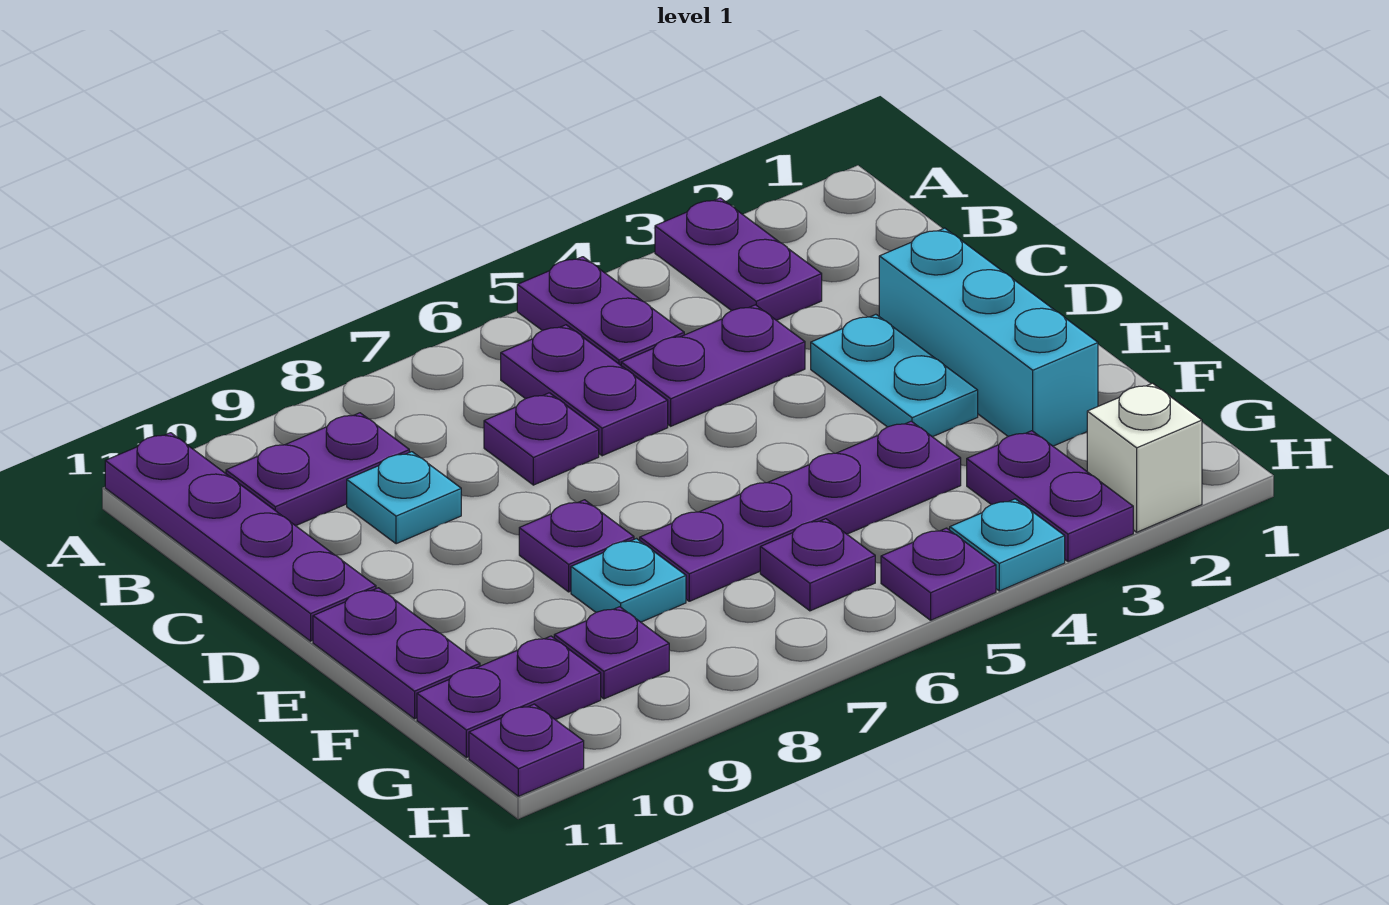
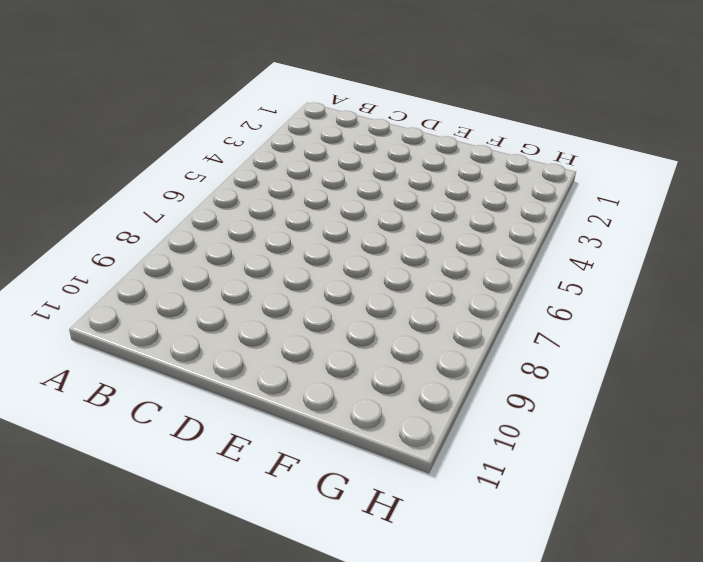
none -> purple plate A3:B3 level 1
none -> purple plate A5:B5 level 1
none -> purple plate A11:D11 level 1

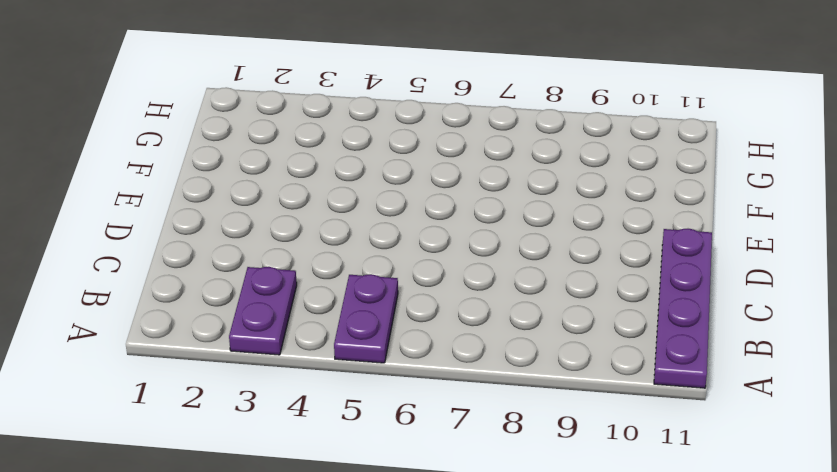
none -> purple plate B6:C6 level 1
none -> purple plate B9:B10 level 1
none -> purple plate C4:C5 level 1

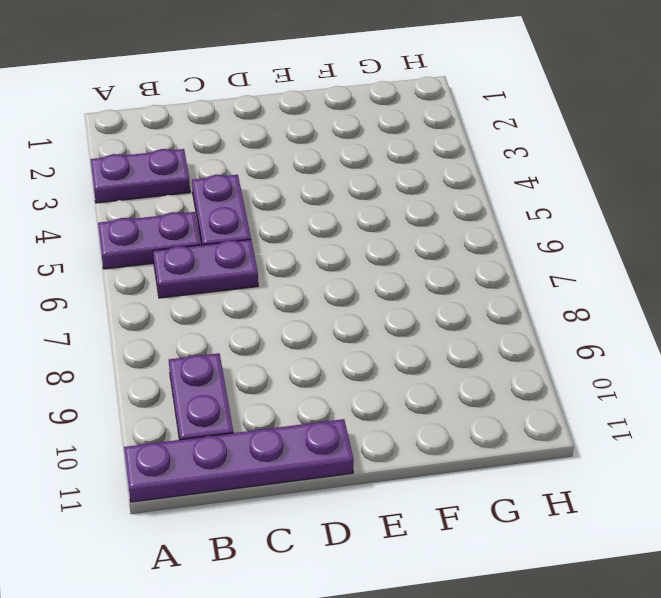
none -> purple plate C7 level 1
none -> cyan plate C9 level 1
none -> cyan brick D2:F2 level 1

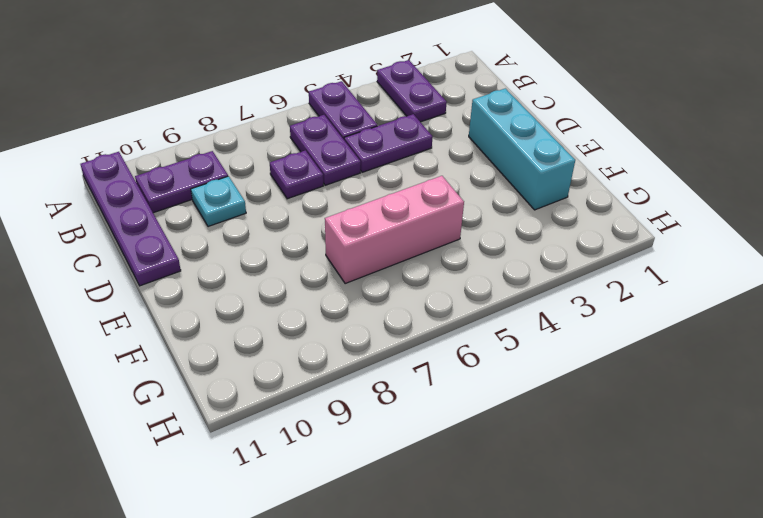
pink brick F5:F7 level 1 -> purple plate F4:F7 level 1
none -> cyan plate D3:E3 level 1
none -> purple plate E8 level 1
none -> purple plate E11:F11 level 1

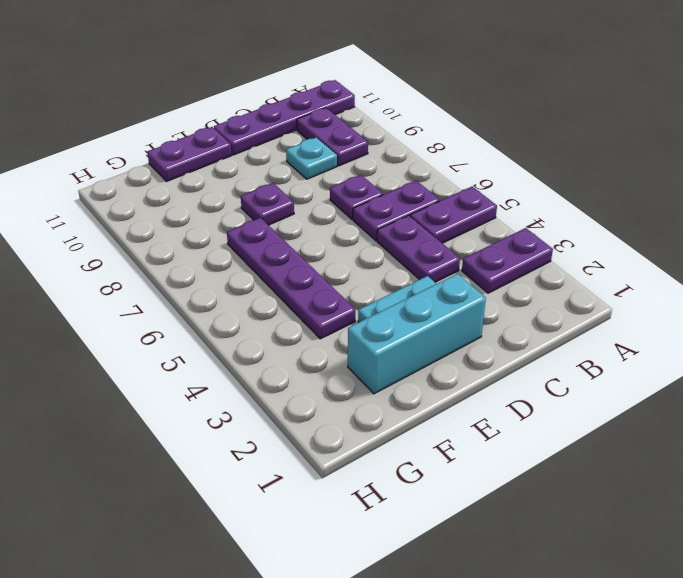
none -> cyan plate F8 level 1
none -> purple plate G3:H3 level 1
none -> purple plate G6 level 1

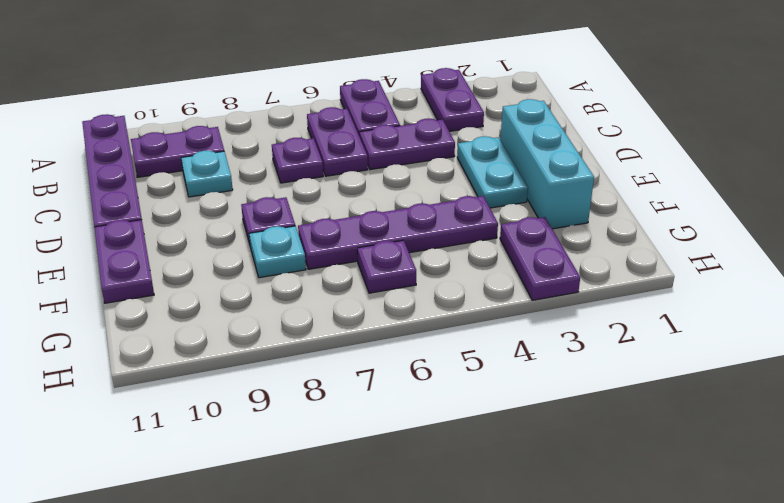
none -> purple plate G9 level 1
none -> purple plate G10:G11 level 1
none -> white brick H2 level 1

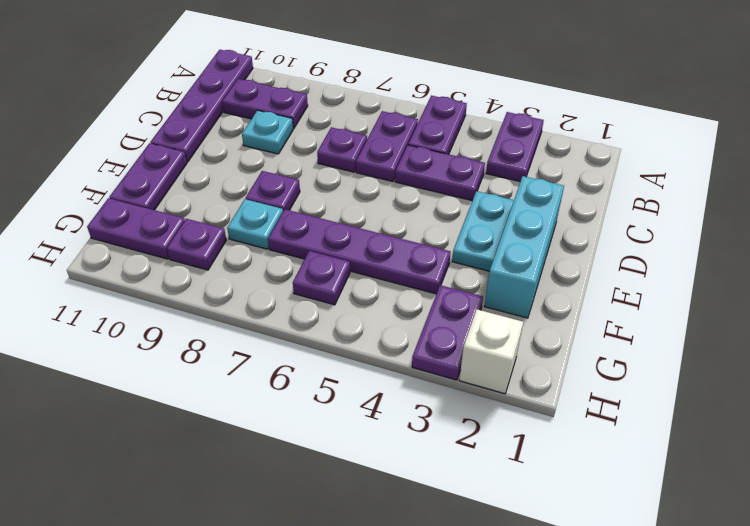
none -> cyan plate H4 level 1
none -> purple plate H5 level 1
none -> purple plate H11 level 1

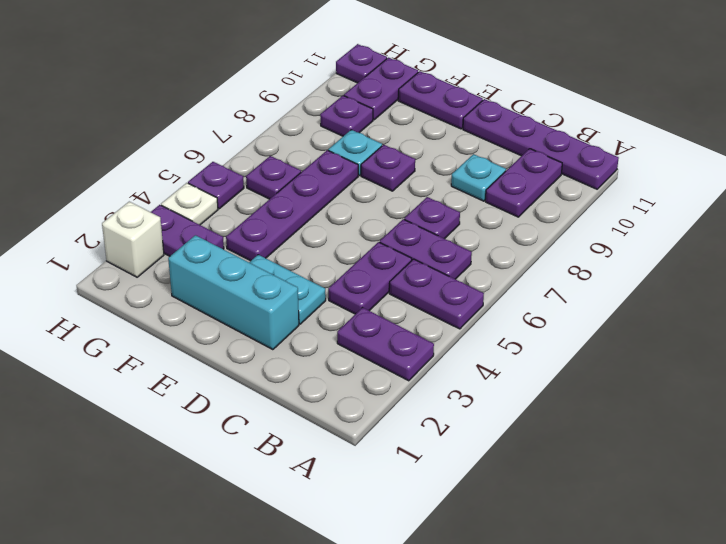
white plate H4 level 1 -> cyan plate H4 level 1

